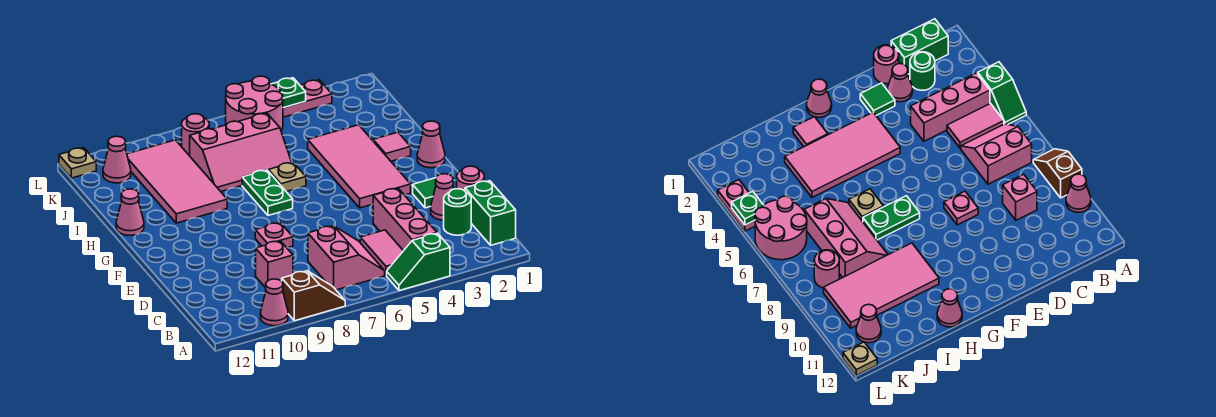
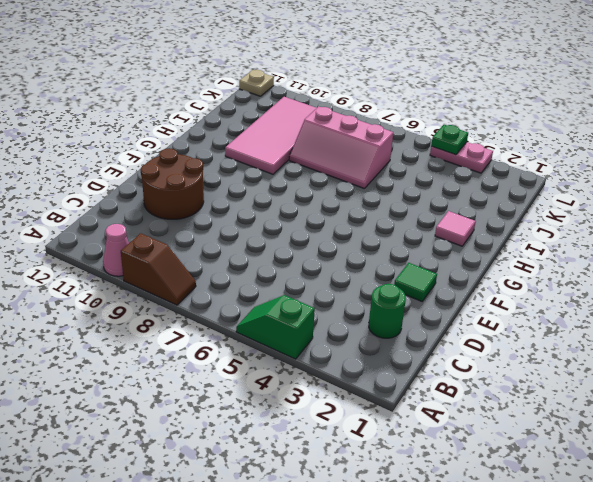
brown round brick D10:E11 level 1 -> none
none -> green brick B1:C1 level 1
none -> pink brick B4:D4 level 1
none -> pink tile B5:C5 level 1

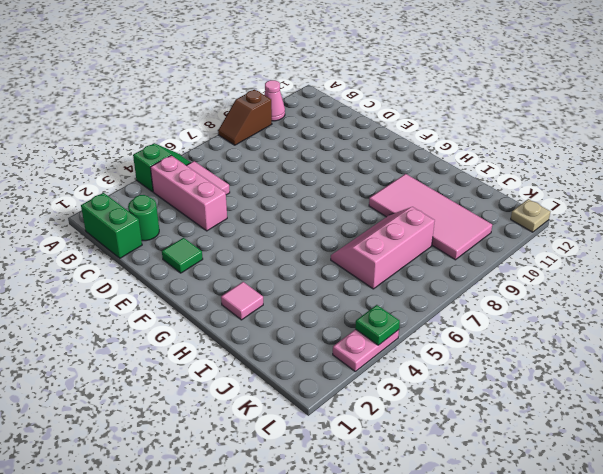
none -> pink slope B6:C7 level 1 top 7
none -> pink brick C9 level 1
none -> pink round brick D1 level 1

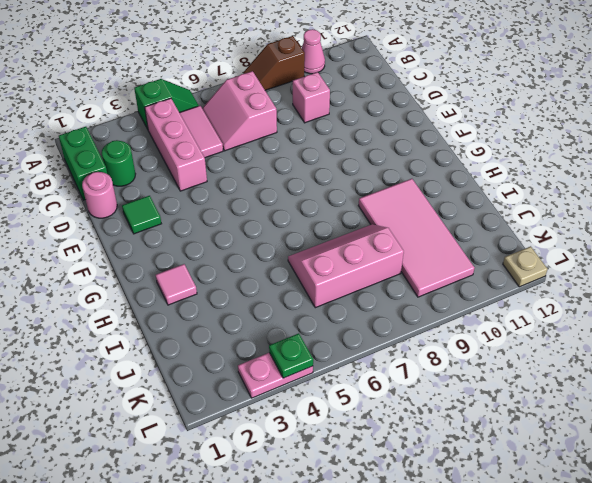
none -> pink cone D2 level 1
none -> pink plate E8 level 1
none -> pink tile F3:I4 level 1

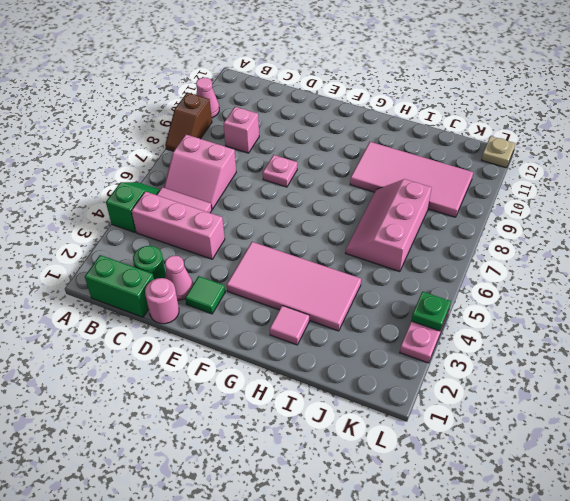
none -> pink cone G1 level 1
none -> green plate G7:H7 level 1
none -> tan plate H6 level 1

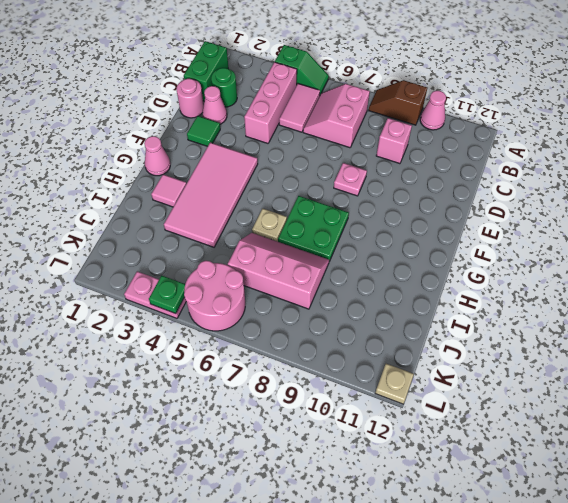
green plate G7:H8 level 1 -> green plate G7:H7 level 1
none -> pink tile H9:K10 level 1
none -> pink cone H12 level 1
none -> pink round brick K8 level 1

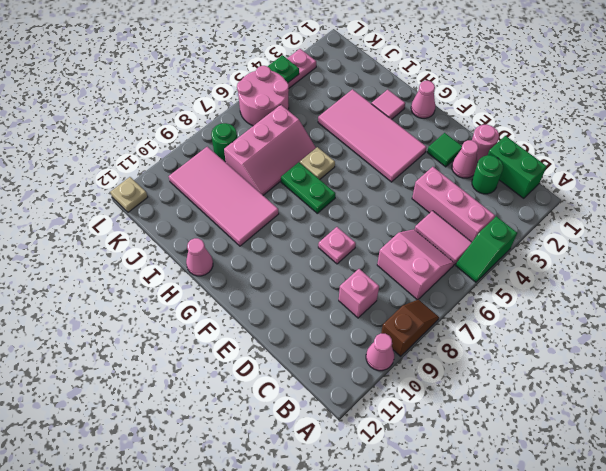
green round brick K8 level 1 -> pink round brick K8 level 1
none -> pink cone K11 level 1

